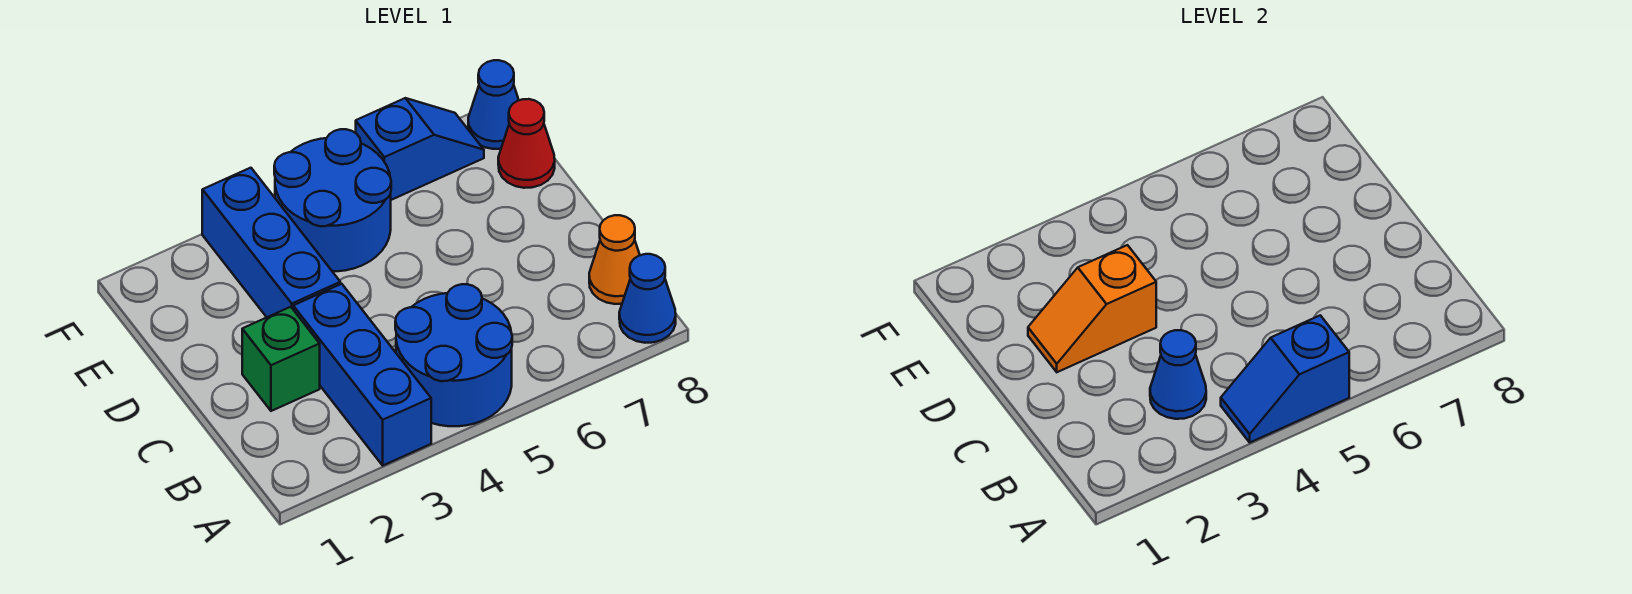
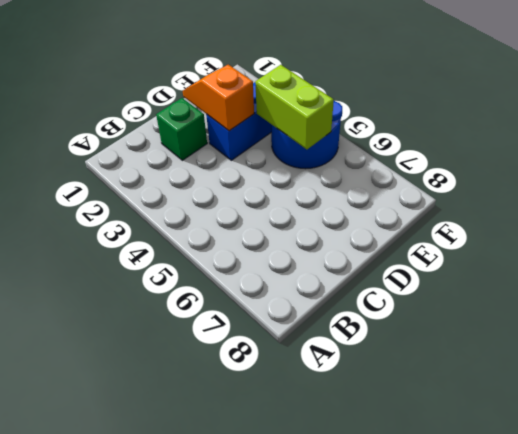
lime brick E4:E5 level 2 -> none
none -> blue brick A3:C3 level 1
none -> blue round brick A4:B5 level 1
none -> blue cone A8 level 1

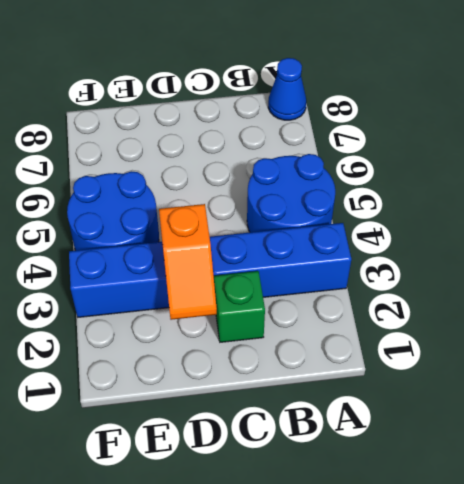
none -> orange cone B8 level 1
none -> red cone E8 level 1
none -> blue slope F6:F7 level 1 top 6

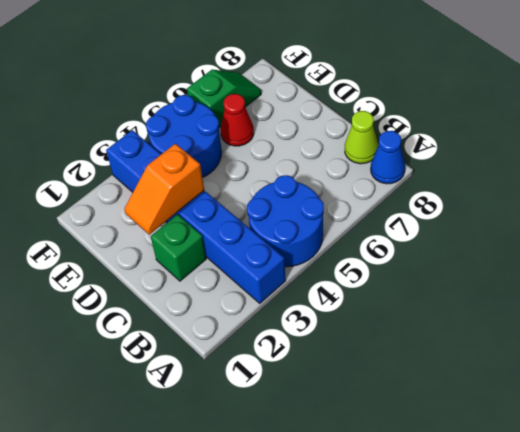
lime cone B8 level 1 -> orange cone B8 level 1
red cone E6 level 1 -> red cone E8 level 1
green slope F6:F7 level 1 top 6 -> blue slope F6:F7 level 1 top 6
none -> blue cone F8 level 1
none -> blue slope A4:A5 level 2 top 5
none -> blue cone B3 level 2

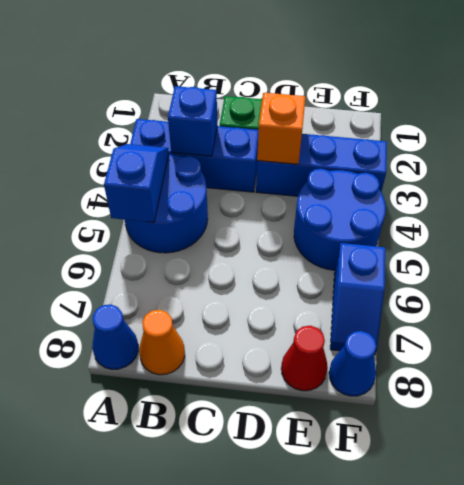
blue brick B3 level 2 -> blue cone B3 level 2

